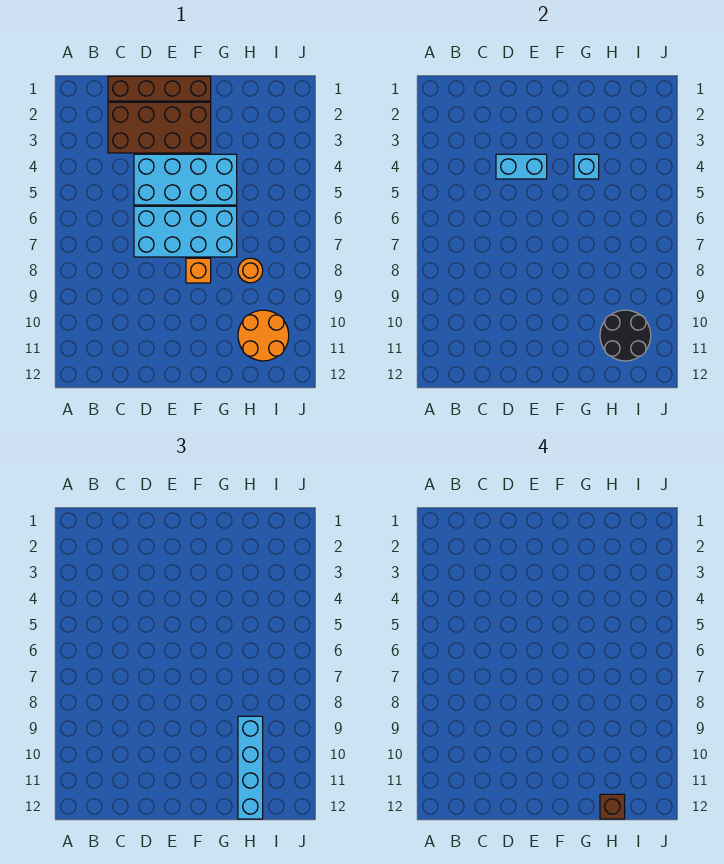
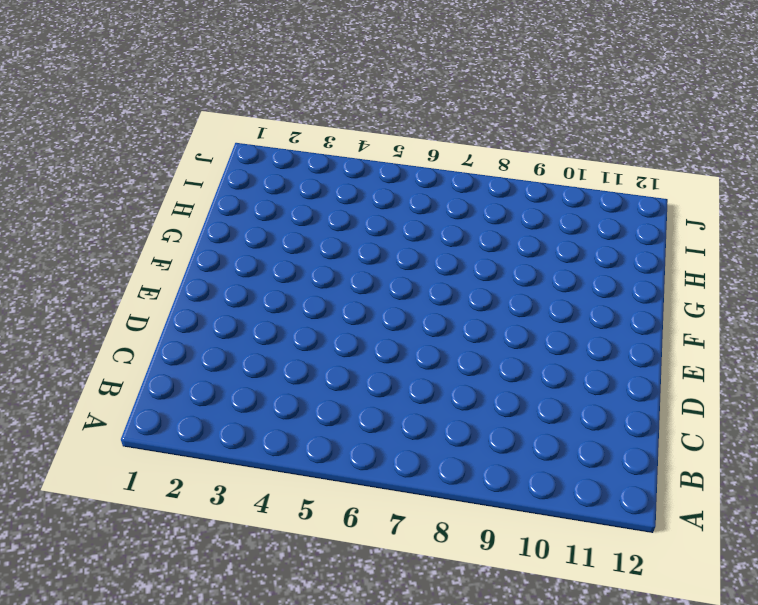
none -> brown brick C1:F1 level 1
none -> brown brick C2:F3 level 1
none -> cyan brick D4:G5 level 1

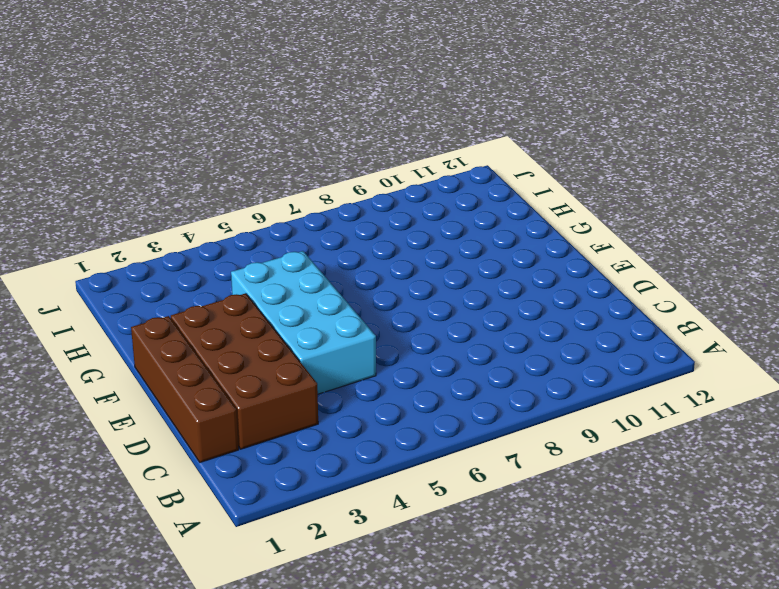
none -> cyan brick D6:G7 level 1
none -> orange brick F8 level 1
none -> orange round brick H8 level 1

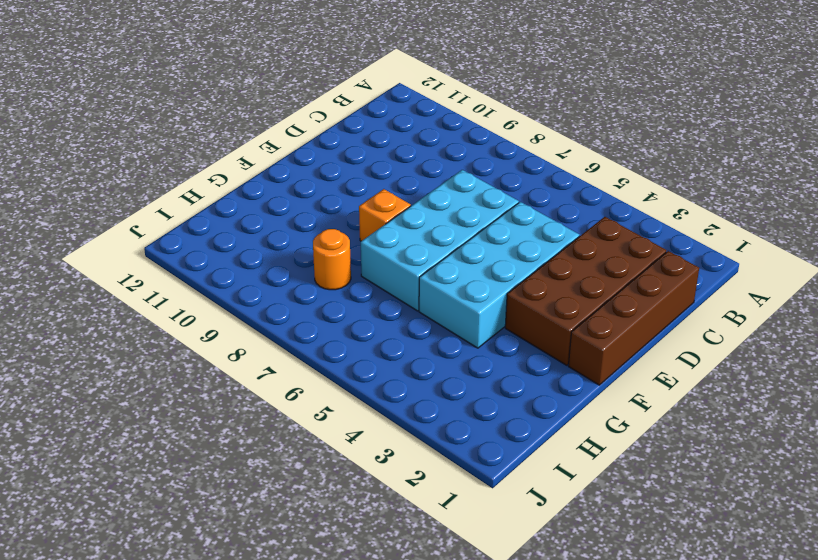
none -> orange round brick H10:I11 level 1
none -> cyan brick D4:E4 level 2
none -> cyan brick G4 level 2

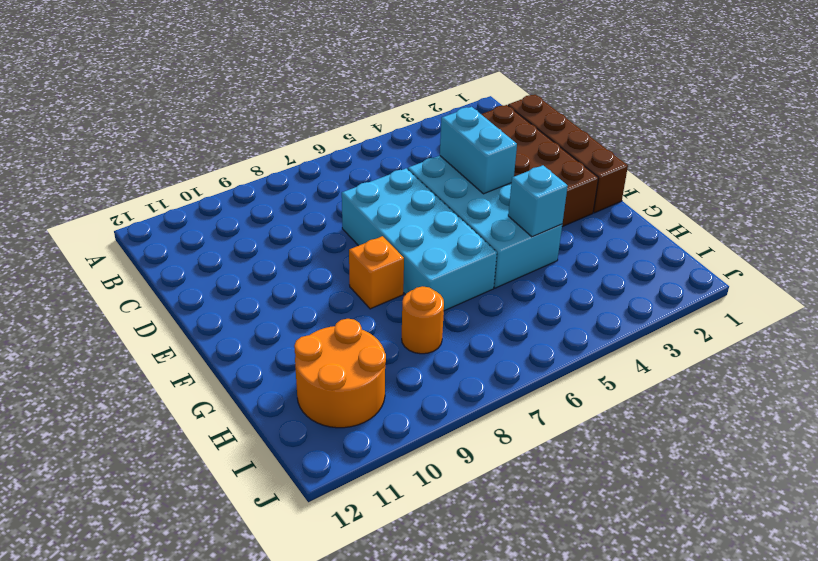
none -> black round brick H10:I11 level 2
none -> cyan brick H9:H12 level 3
none -> brown brick H12 level 4

